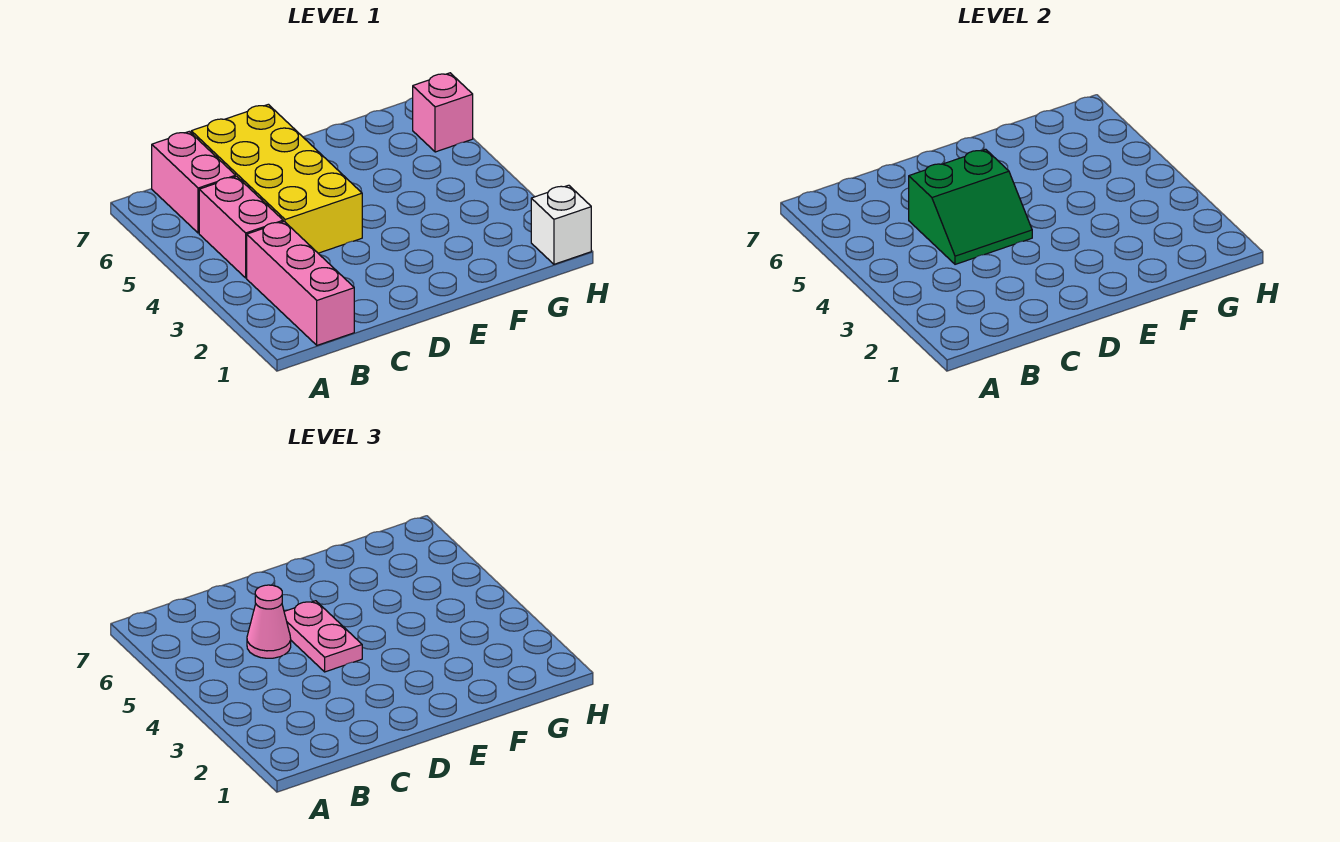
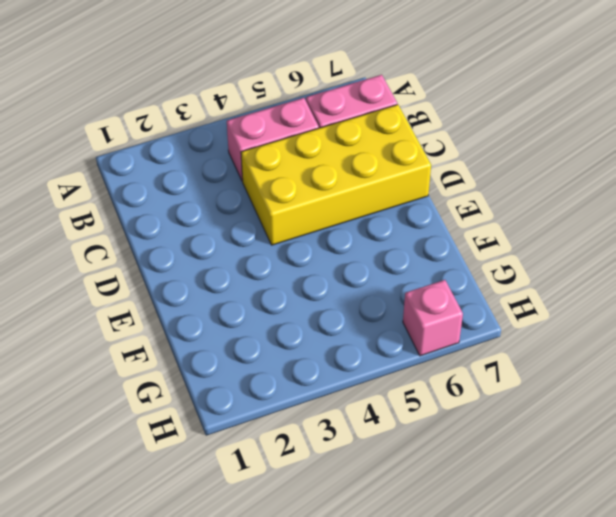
none -> pink brick B1:B3 level 1
none -> white brick H1 level 1

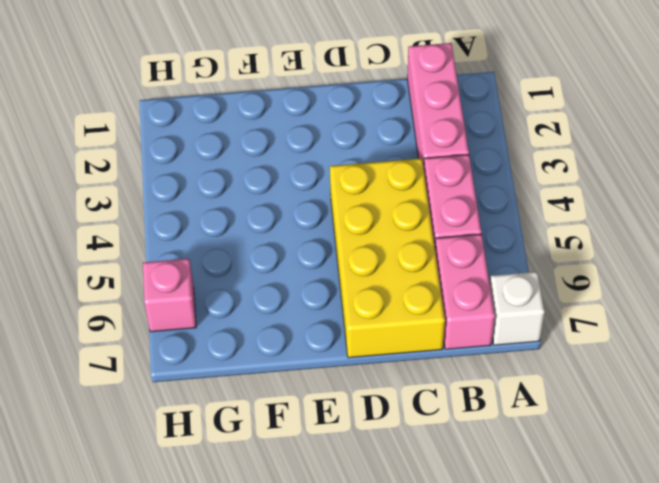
white brick A7 level 1 -> white brick H1 level 1
none -> green slope C4:D5 level 2 top 5
none -> pink cone C5 level 3

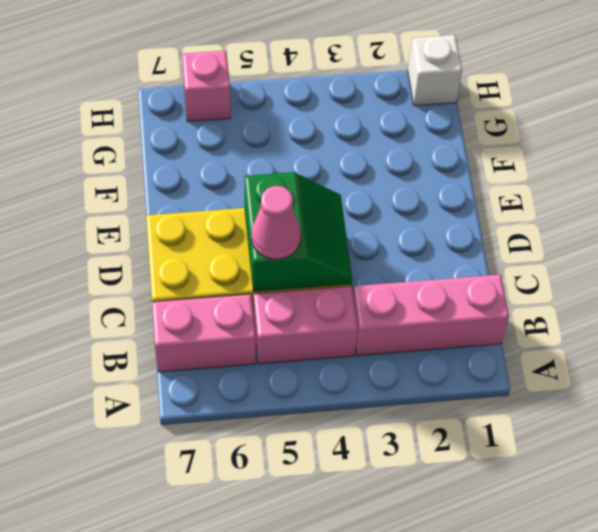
none -> pink plate D4:D5 level 3

